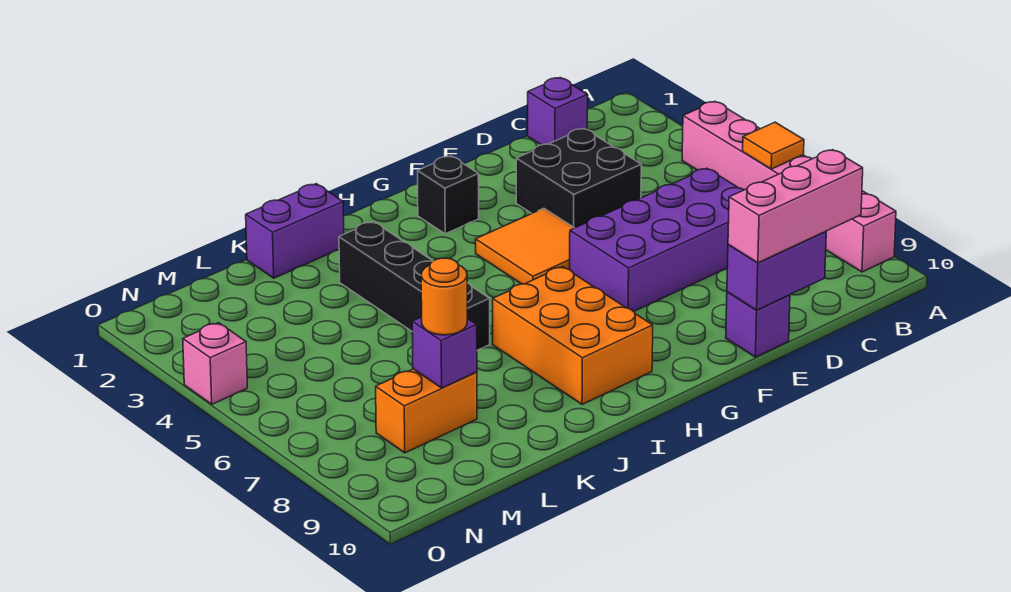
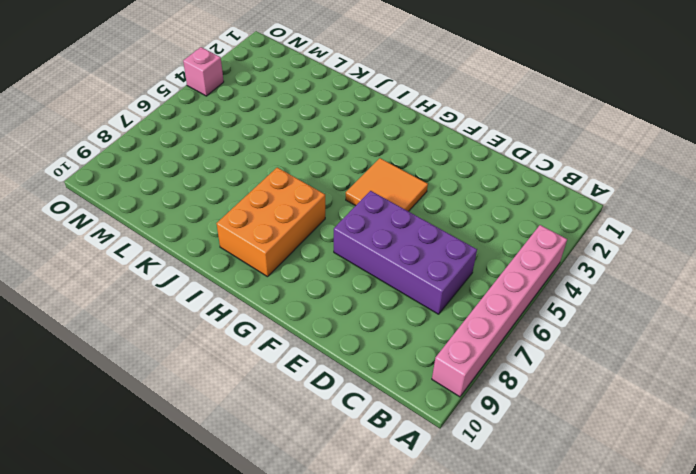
none -> purple brick C1 level 1
none -> black brick D3:E4 level 1
none -> purple brick E10 level 1

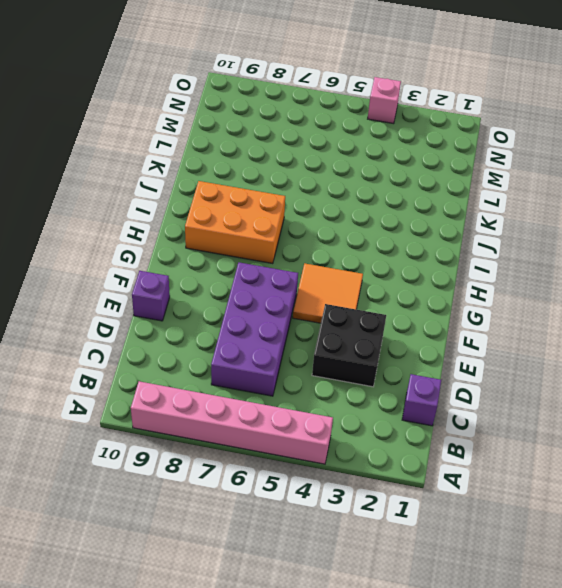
none -> black brick G2 level 1
none -> purple brick J1:K1 level 1
none -> black brick J3:J6 level 1

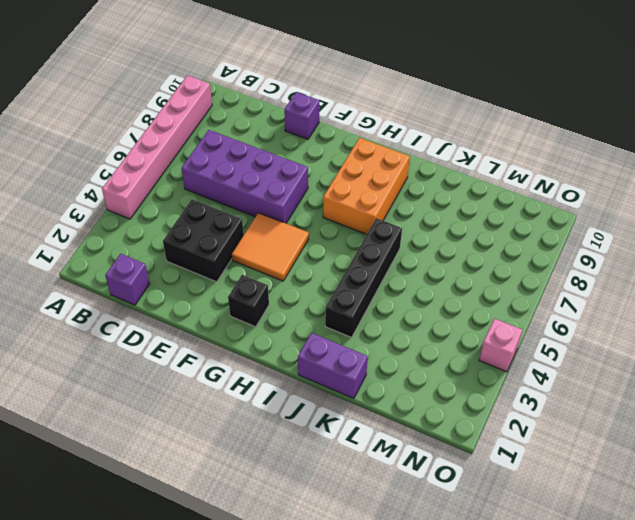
none -> orange brick L8:M8 level 1
none -> orange tile A6 level 2
none -> purple brick D10:E10 level 2

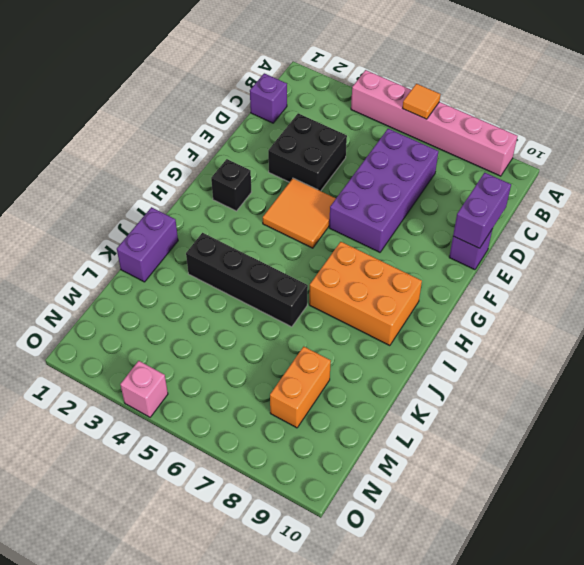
none -> purple brick L8 level 2
none -> pink brick C10:E10 level 3
none -> orange round brick L8 level 3

